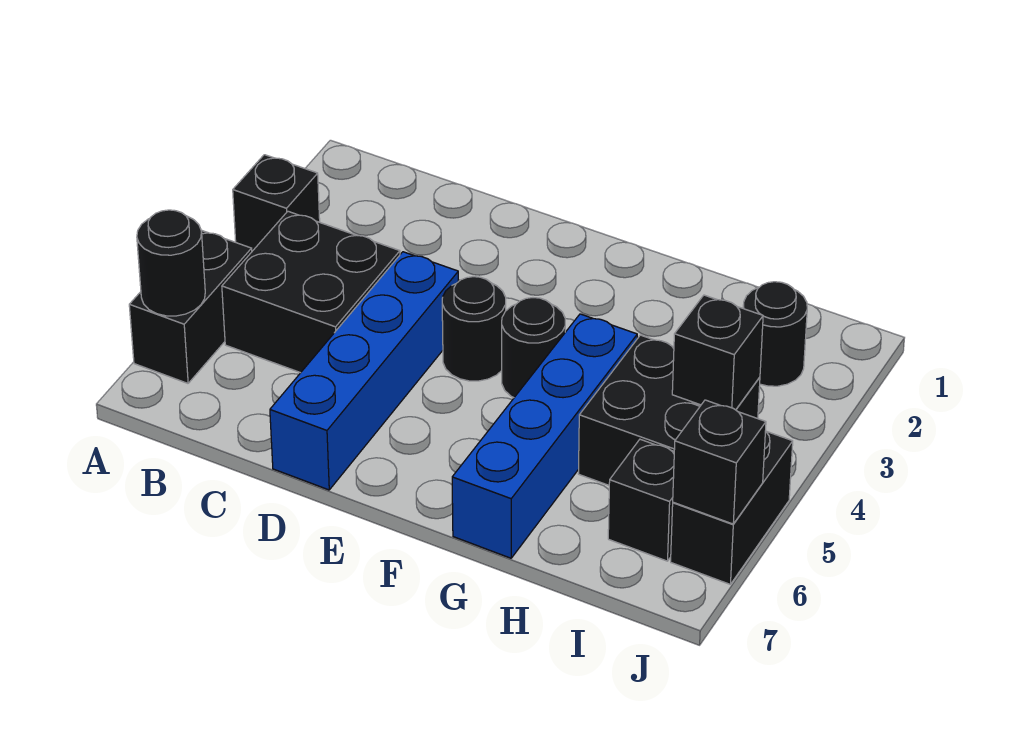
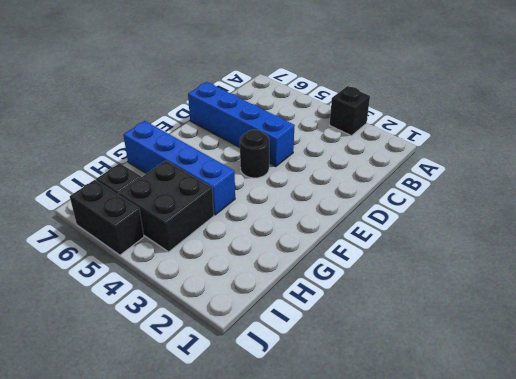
none -> black brick A5:A6 level 1
none -> black brick B4:C5 level 1
none -> black round brick F4 level 1

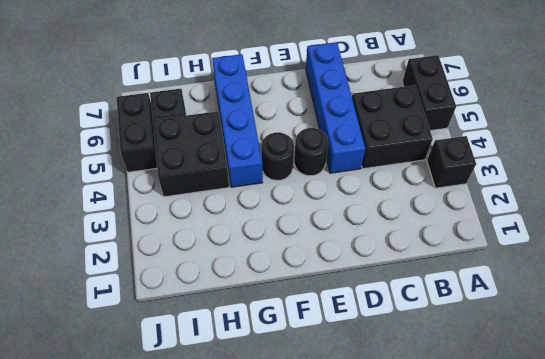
none -> black round brick I2 level 1
none -> black round brick A6 level 2
none -> black brick I4 level 2

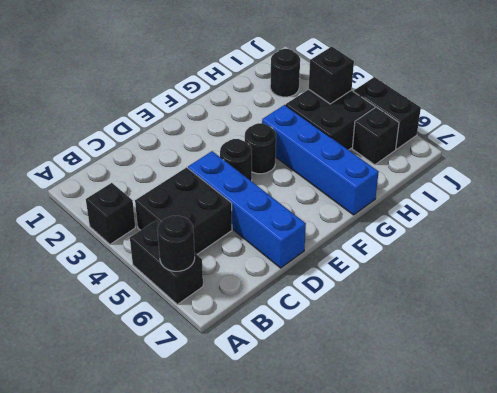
none -> black brick J6 level 2

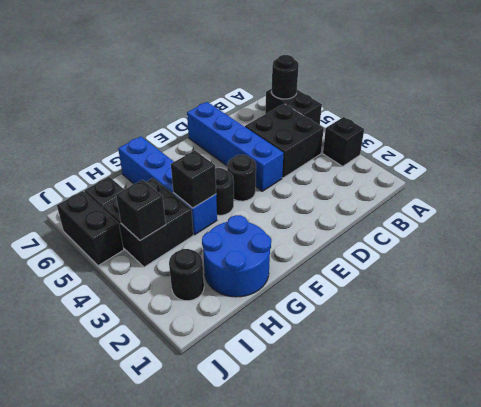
blue round brick G1:H2 level 1 -> none
black brick G4 level 2 -> black brick J6 level 2

